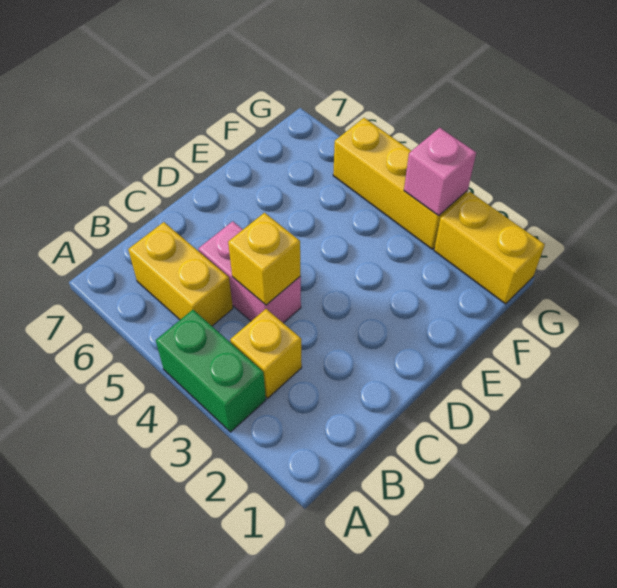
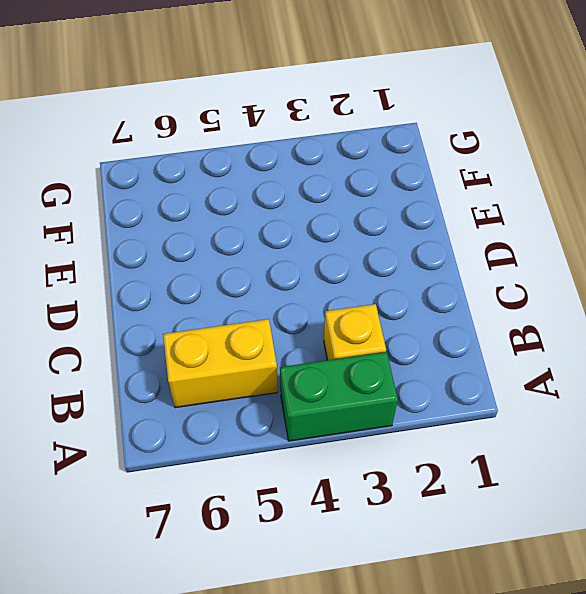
none -> pink brick C4:C5 level 1
none -> yellow brick G1:G2 level 1

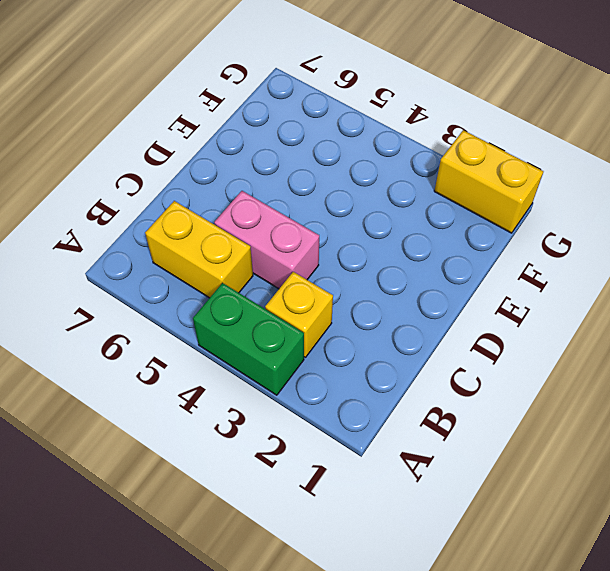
none -> yellow brick G3:G5 level 1
none -> yellow brick C4 level 2

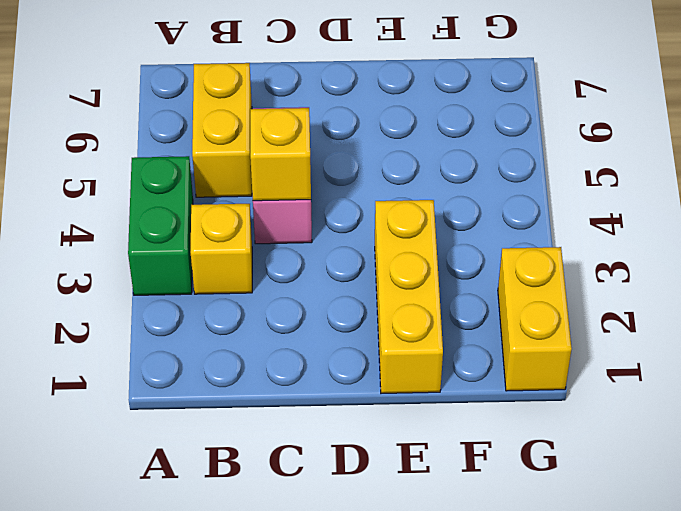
yellow brick E1:E3 level 1 -> yellow brick G3:G5 level 1
none -> pink brick G3 level 2

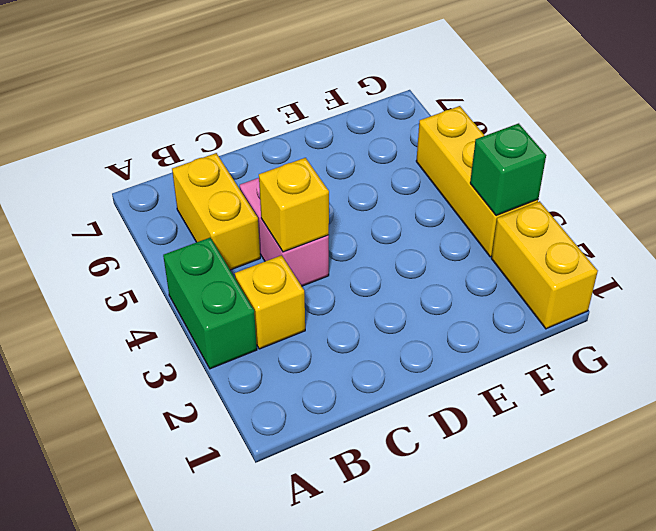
green brick G3 level 2 -> pink brick G3 level 2

